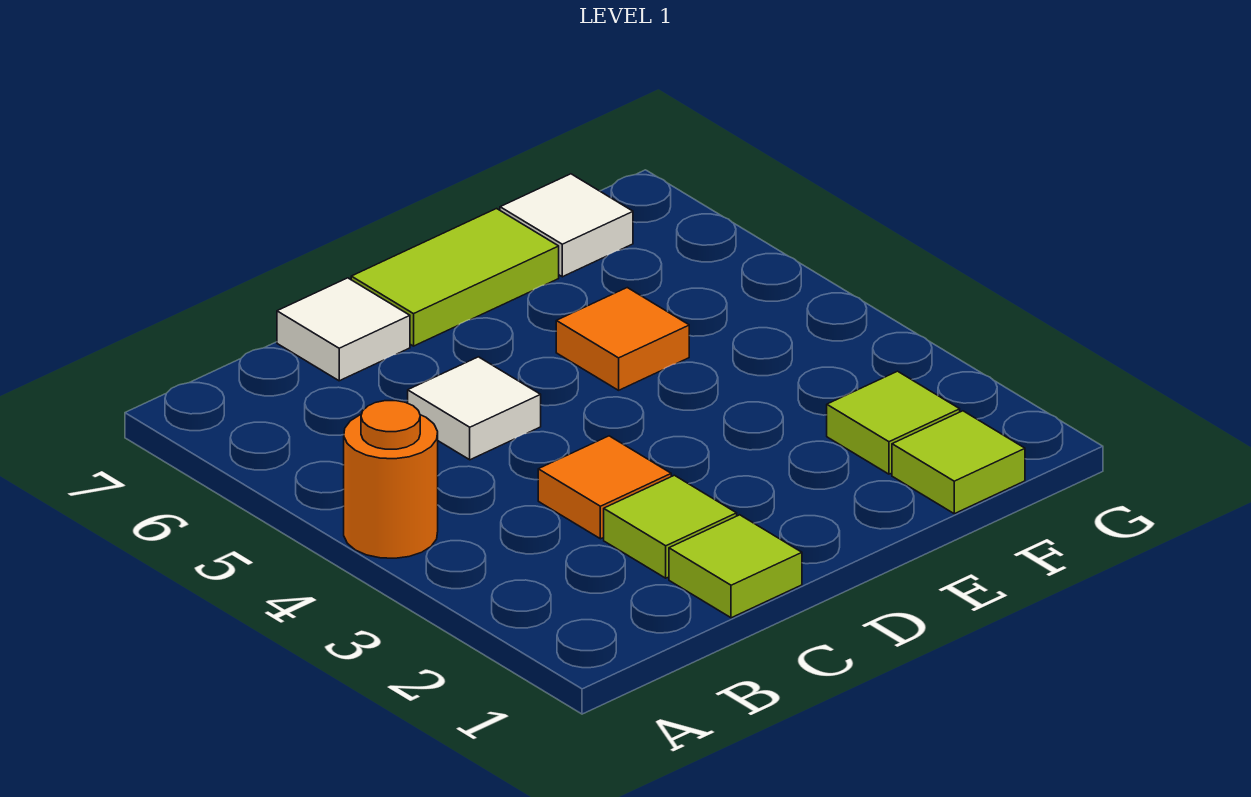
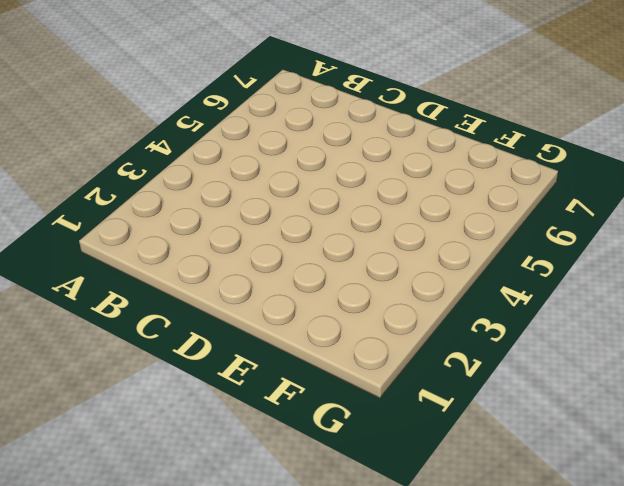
none -> orange round brick A4 level 1
none -> lime tile C1 level 1

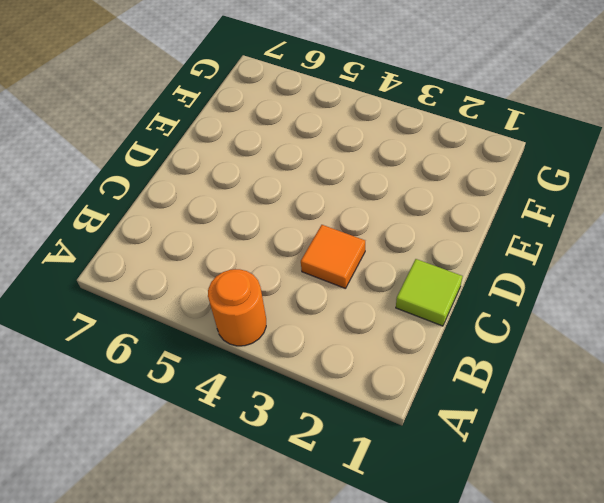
none -> lime tile C2 level 1
none -> white tile C5 level 1

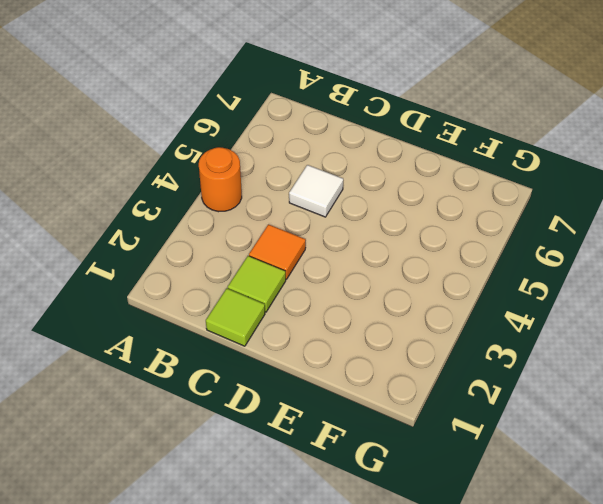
none -> white tile C7 level 1
none -> lime tile D7:E7 level 1

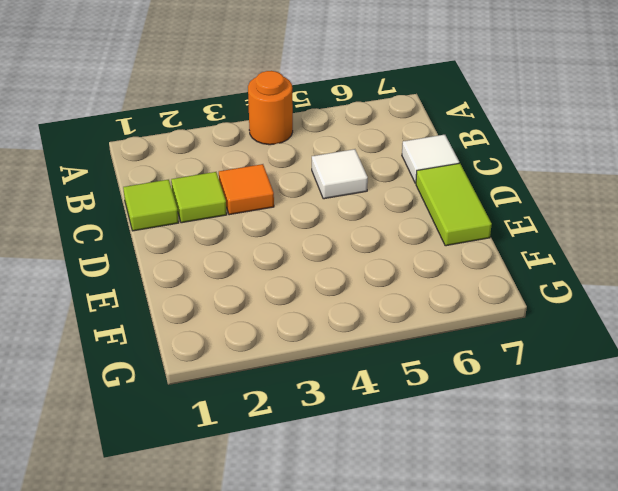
none -> orange tile E5 level 1
none -> lime tile F1 level 1

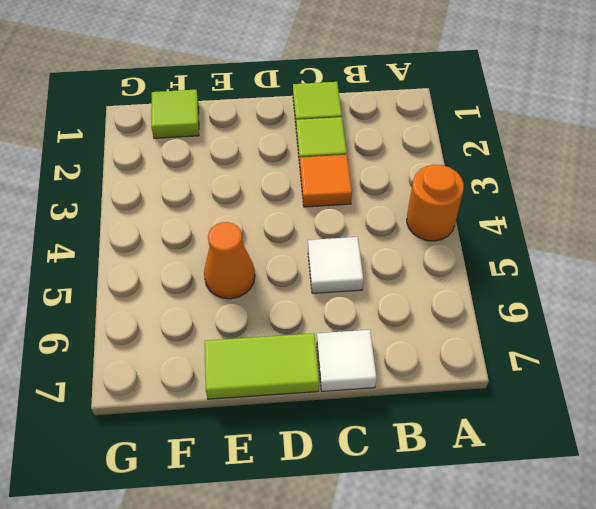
orange cone E5 level 1 -> orange tile E5 level 1
none -> lime tile F2 level 1
none -> white tile F7 level 1

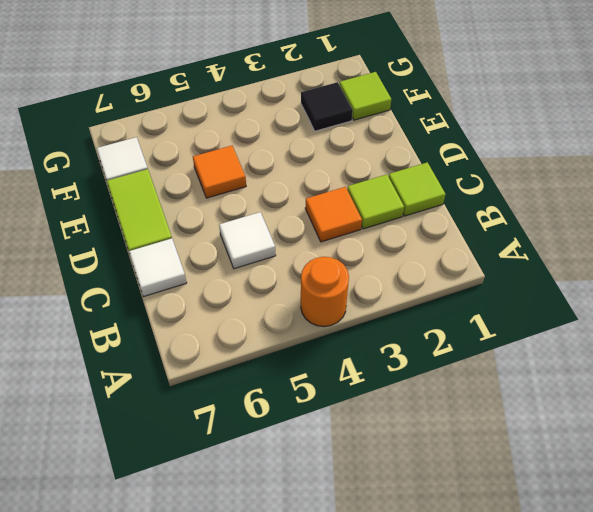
black tile F2 level 1 -> lime tile F2 level 1

